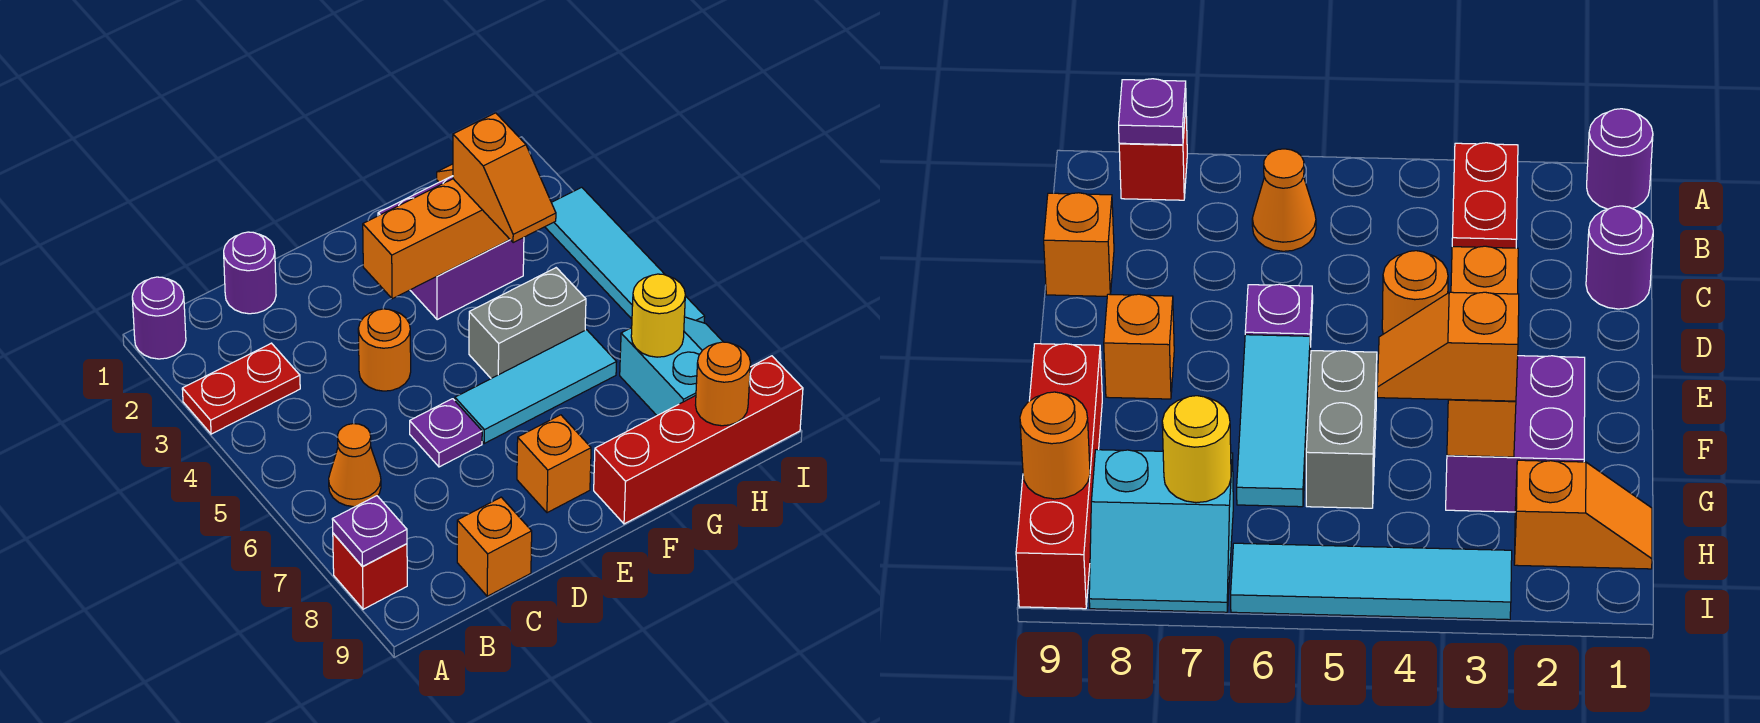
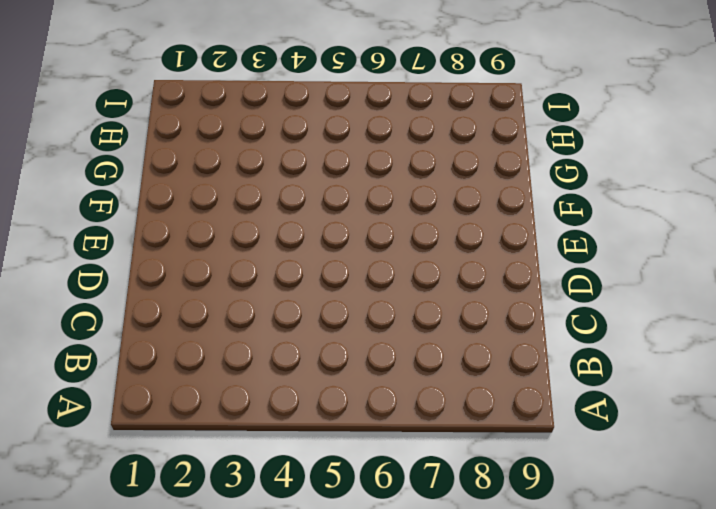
none -> purple round brick A1 level 1
none -> red plate A3:B3 level 1
none -> red brick A8 level 1

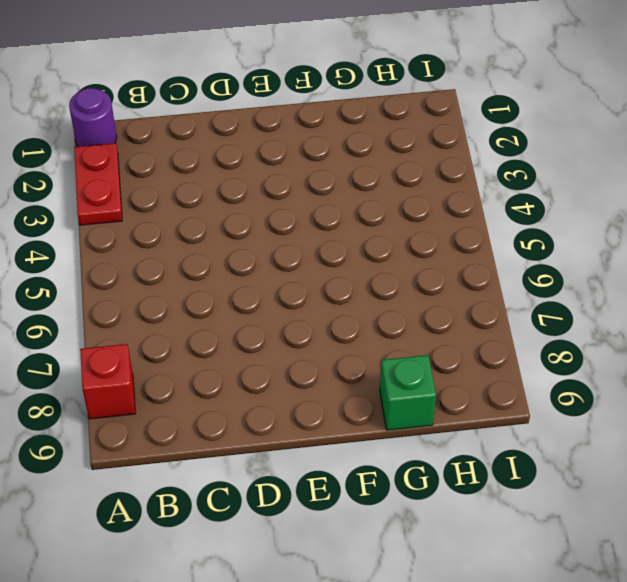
red plate A2:A3 level 1 -> red plate A3:B3 level 1
green brick G9 level 1 -> red brick F9:I9 level 1
none -> orange cone B6 level 1
none -> purple round brick C1 level 1
none -> orange brick C9 level 1

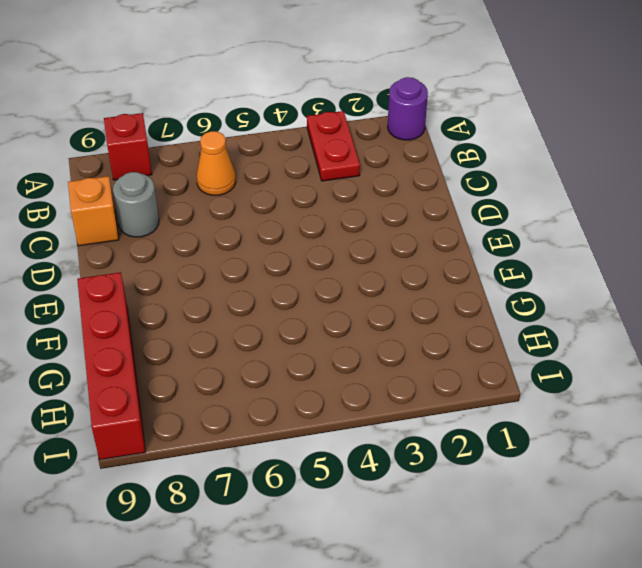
grey round brick C8 level 1 -> none
none -> purple round brick C1 level 1
none -> orange round brick D4 level 1
none -> purple plate D6 level 1

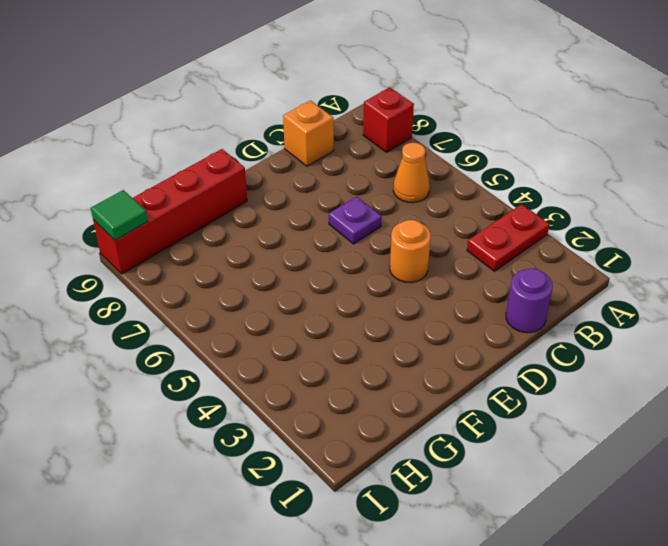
green tile I9 level 2 -> none
none -> purple round brick A1 level 1
none -> cyan tile E6:G6 level 1
none -> orange brick E8 level 1

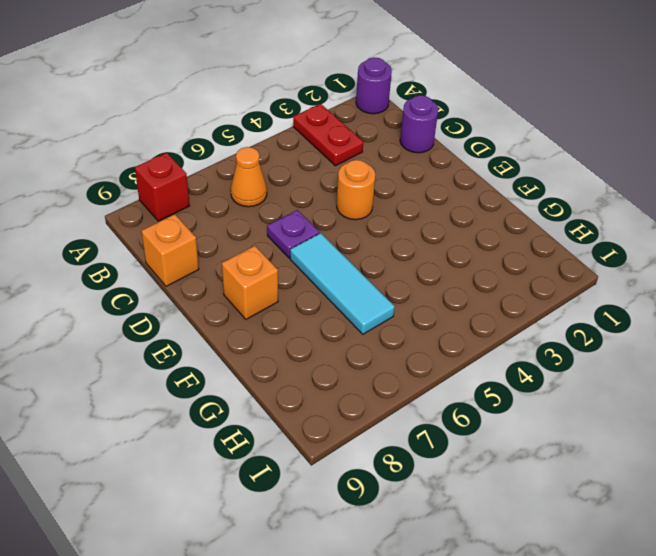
none -> purple brick F2:G3 level 1
none -> grey brick F5:G5 level 1
none -> red brick F9:I9 level 1

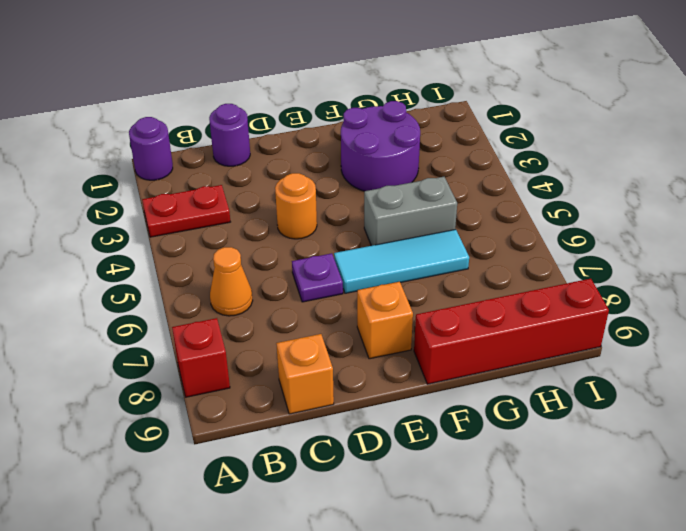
purple round brick F2:G3 level 1 -> purple brick F2:G3 level 1
none -> orange slope H1:H2 level 1 top 2
none -> cyan slope H7:I8 level 1 top H
none -> cyan tile I3:I6 level 1

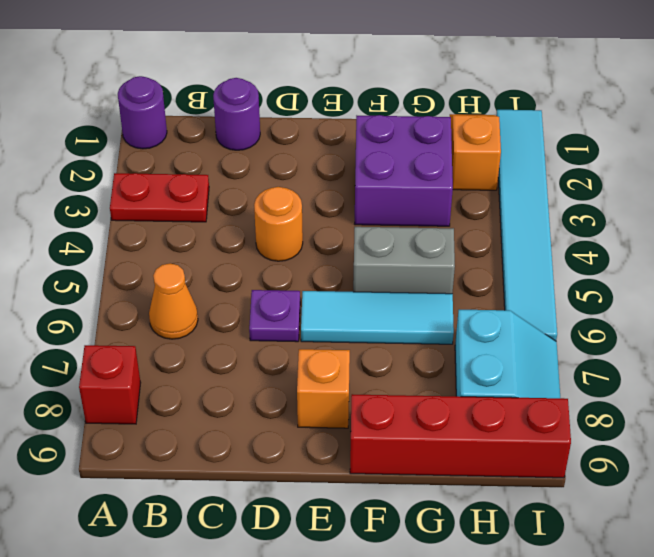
cyan tile I1:I6 level 1 -> cyan tile I3:I6 level 1
none -> orange brick C9 level 1
none -> purple plate A8 level 2
none -> orange brick E3:G3 level 2

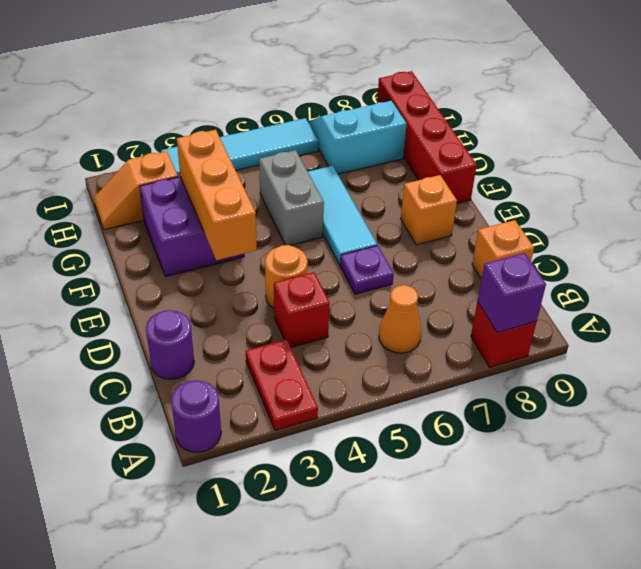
purple brick A8 level 2 -> purple plate A8 level 2
red brick C4 level 1 -> none
none -> yellow round brick H7 level 2
none -> orange round brick H9 level 2
none -> orange slope G3:G4 level 3 top 3

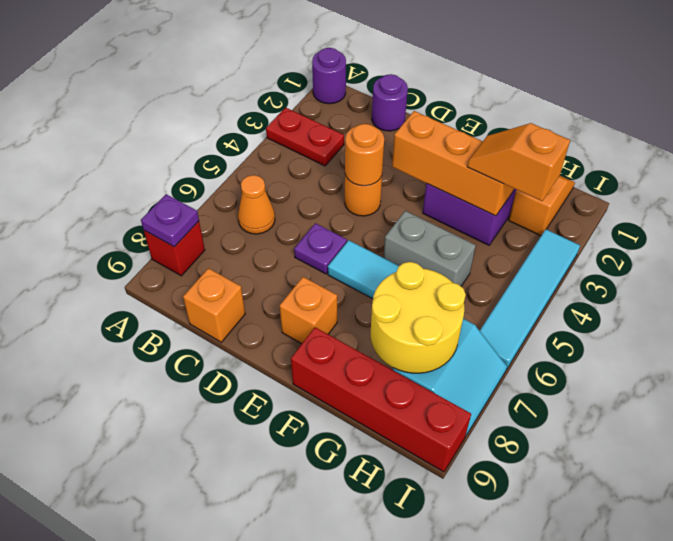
orange round brick D4 level 2 -> orange round brick H9 level 2
orange slope G3:H3 level 3 top H -> orange slope G3:G4 level 3 top 3
yellow round brick G7:H8 level 2 -> yellow round brick H7 level 2

